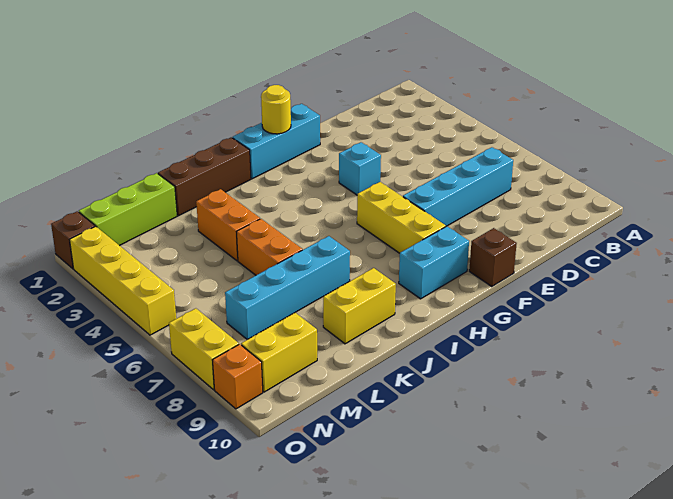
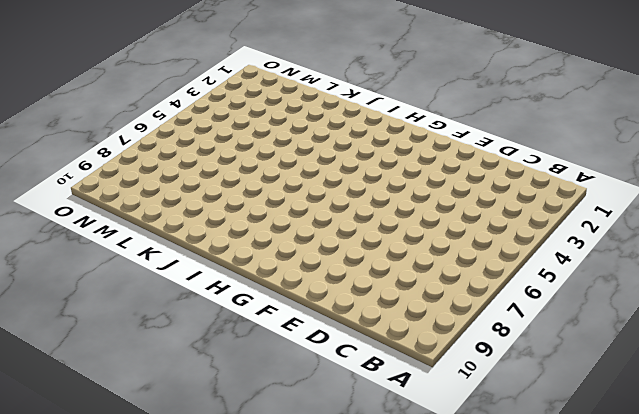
none -> cyan brick C7:F7 level 1
none -> cyan brick F1:H1 level 1
none -> cyan brick F4 level 1

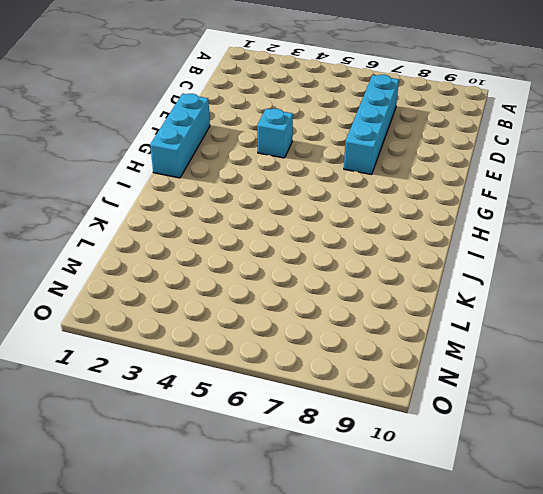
none -> brown brick F10 level 1
none -> yellow brick G6:G8 level 1
none -> cyan brick G9:H9 level 1

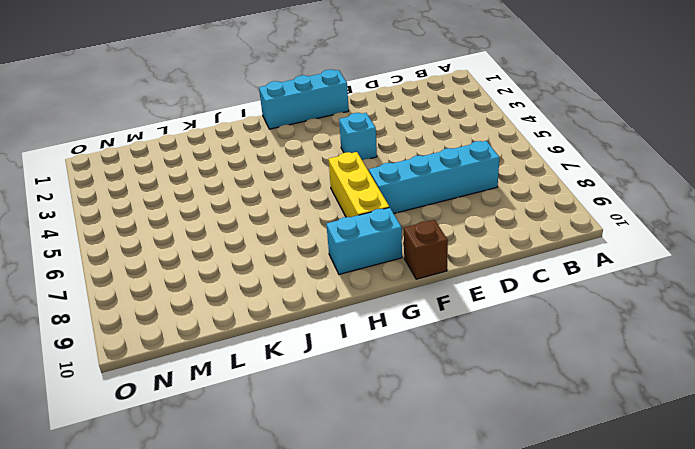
none -> brown brick I1:K1 level 1
none -> cyan brick J7:M7 level 1
none -> yellow brick J9:K9 level 1

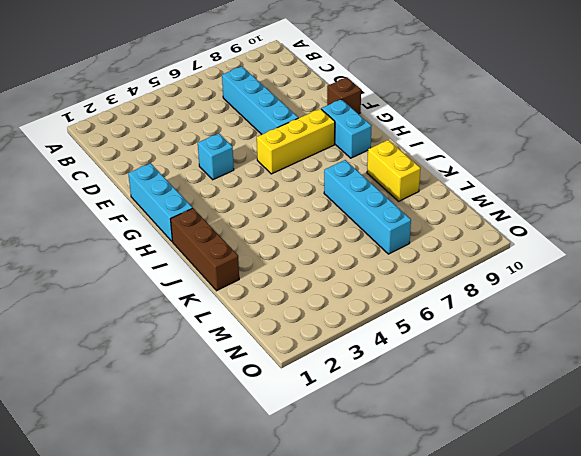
none -> orange brick K3:K4 level 1
none -> orange brick K5:K6 level 1
none -> lime brick L1:N1 level 1

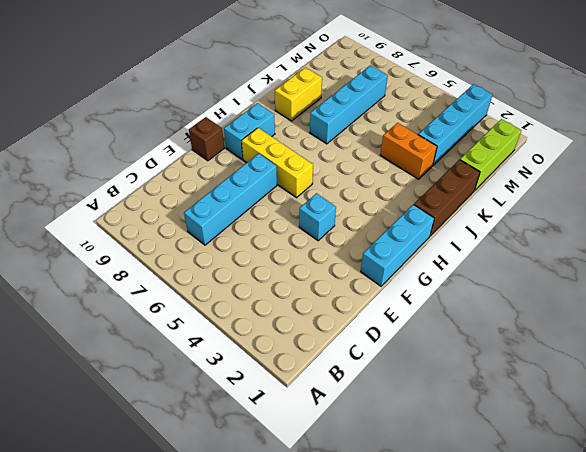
cyan brick L3:O3 level 1 -> yellow brick O2:O5 level 1
none -> orange brick K5:K6 level 1
none -> yellow brick M9:N9 level 1
none -> brown brick O1 level 1

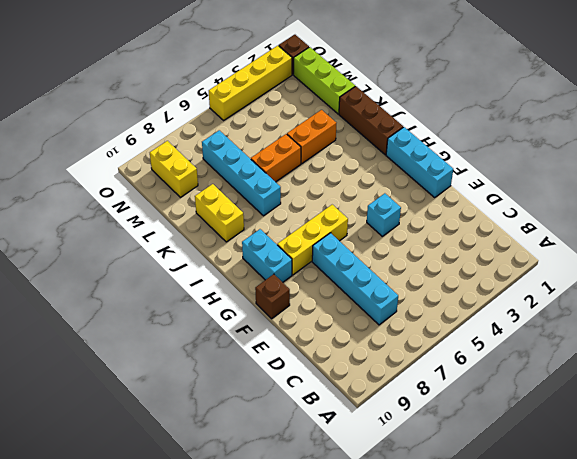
none -> yellow brick O7:O8 level 1
none -> orange brick O9 level 1
none -> yellow round brick G1 level 2

